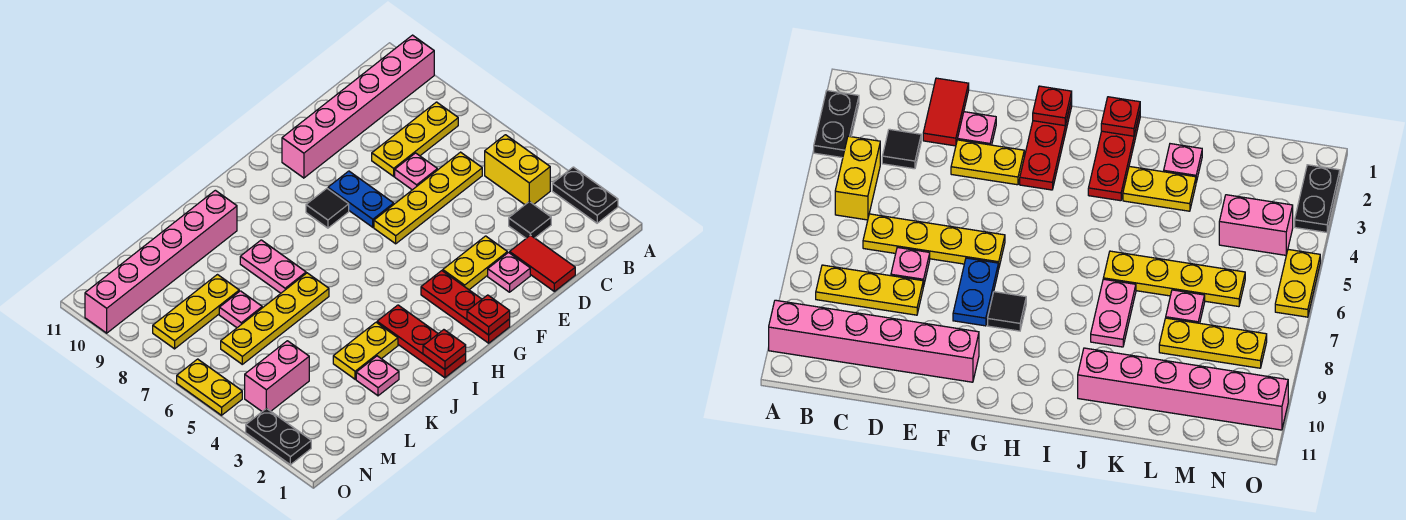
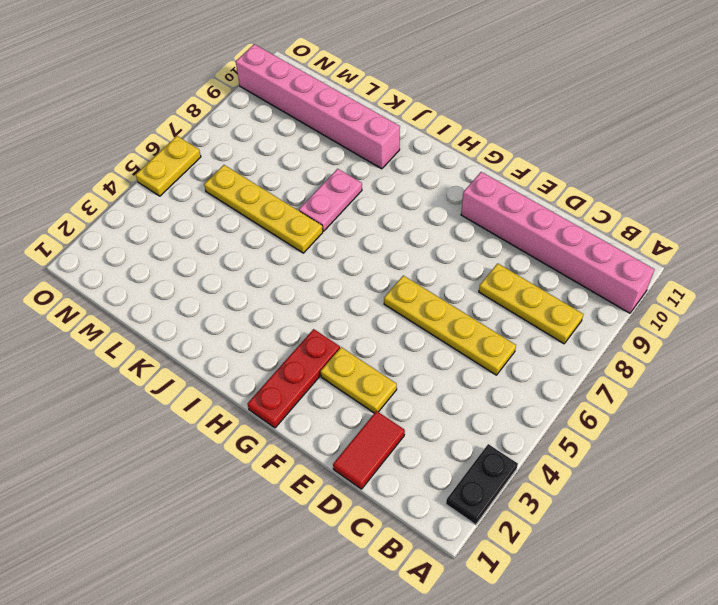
none -> yellow brick B4:B5 level 1
none -> black tile C3 level 1
none -> pink plate D7 level 1

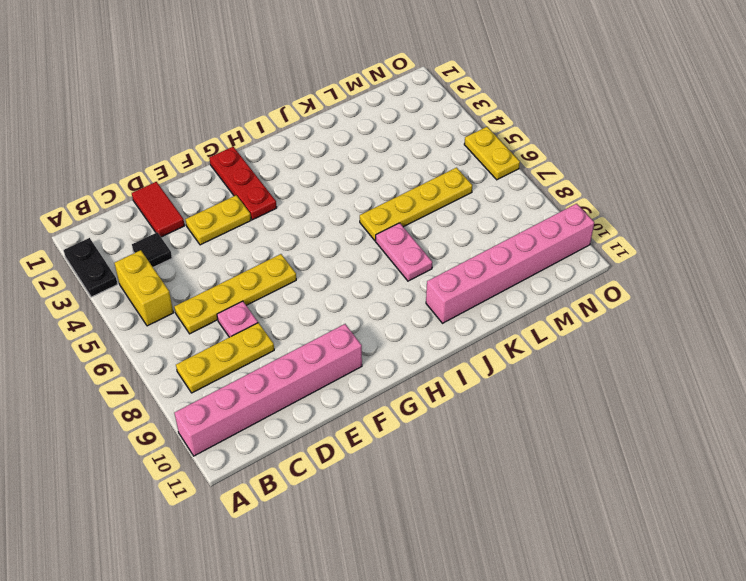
none -> pink plate E2 level 1
none -> blue plate F7:F8 level 1
none -> black tile G8 level 1

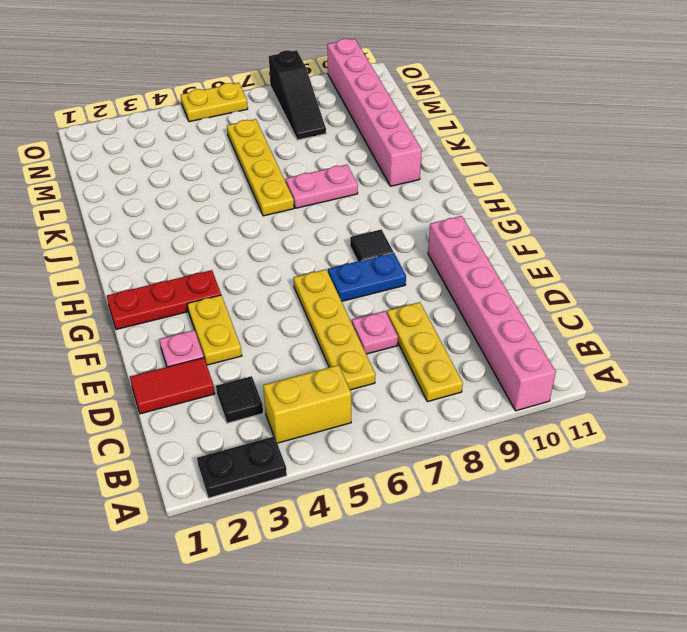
black slope M8:O8 level 1 top O -> yellow plate L8:N8 level 1
none -> red plate I1:I3 level 1
none -> yellow plate J3:K3 level 1
none -> pink plate K2 level 1

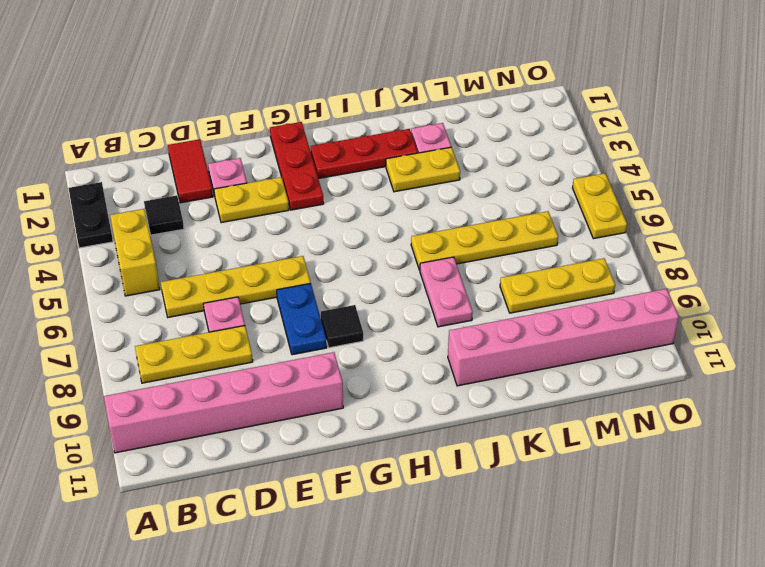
red plate H2:J2 level 1 -> red plate I1:I3 level 1
none -> pink plate L7 level 1
none -> pink brick M4:N4 level 1
none -> black plate O2:O3 level 1

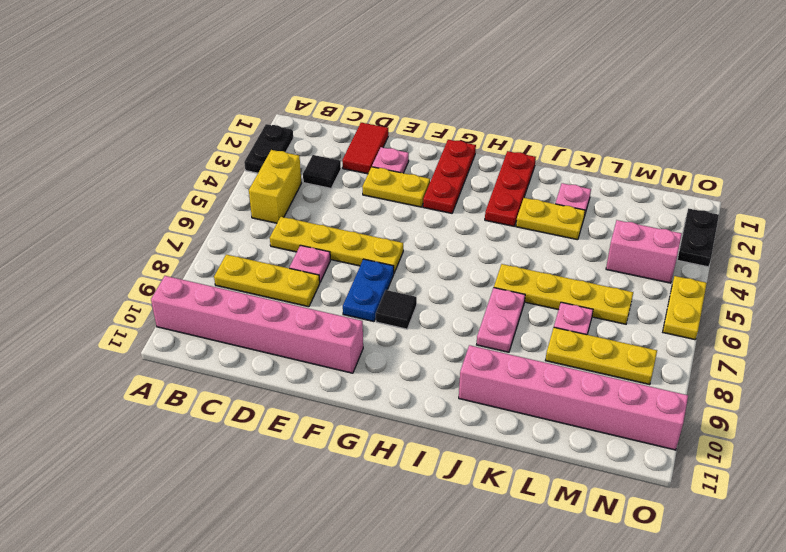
none -> red plate G1 level 2
none -> red plate I1 level 2

